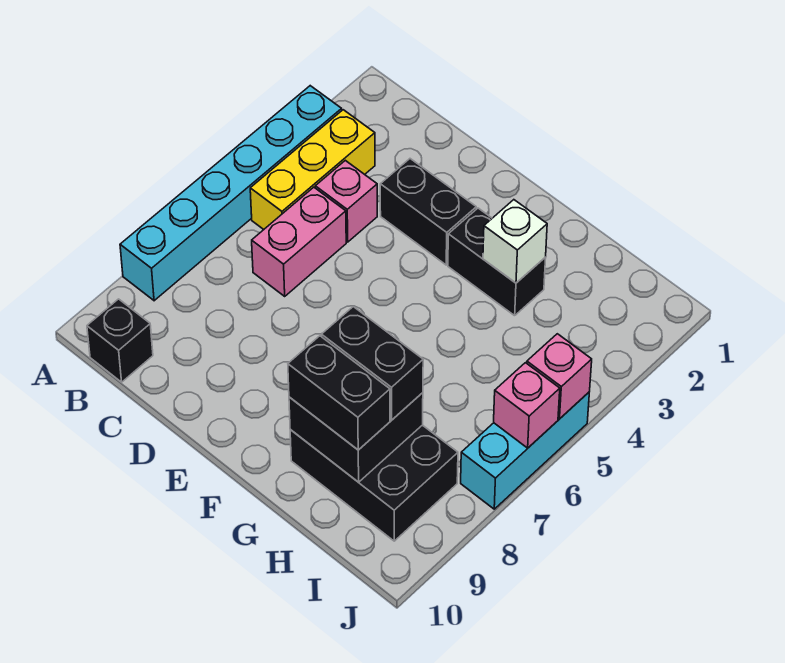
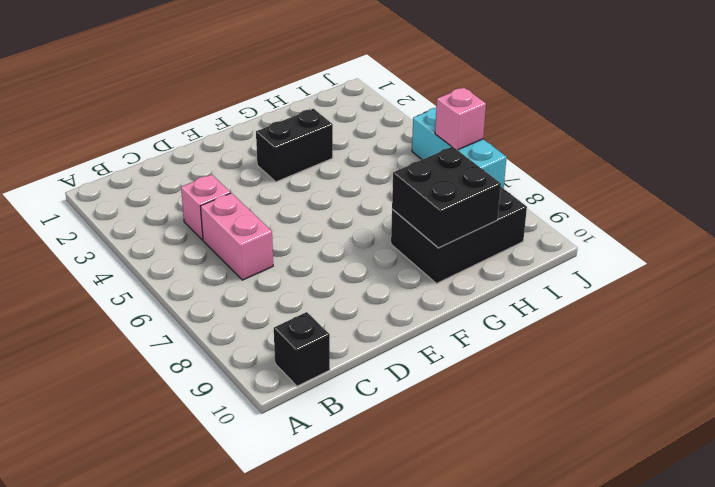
none -> cyan brick A3:A8 level 1
none -> yellow brick B3:B5 level 1
none -> black brick D3:E3 level 1

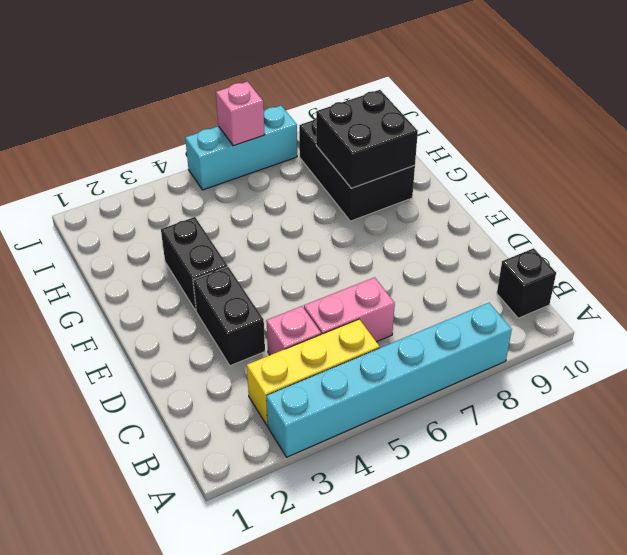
none -> white brick G3 level 2
none -> pink brick J5 level 2
none -> black brick G8:H8 level 3

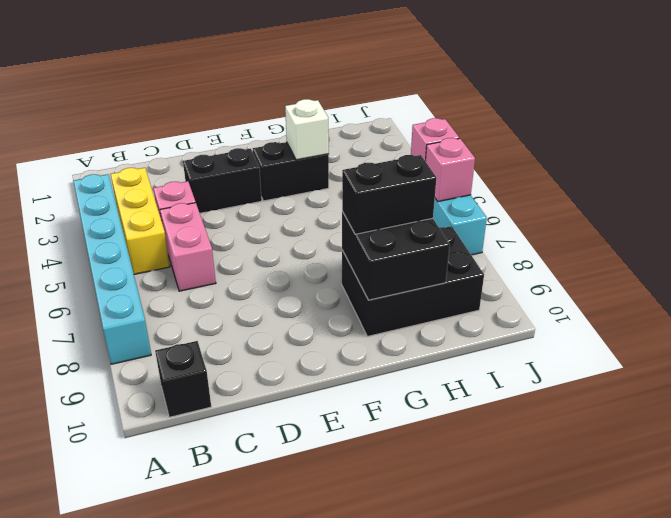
none -> black brick G9:H9 level 3

